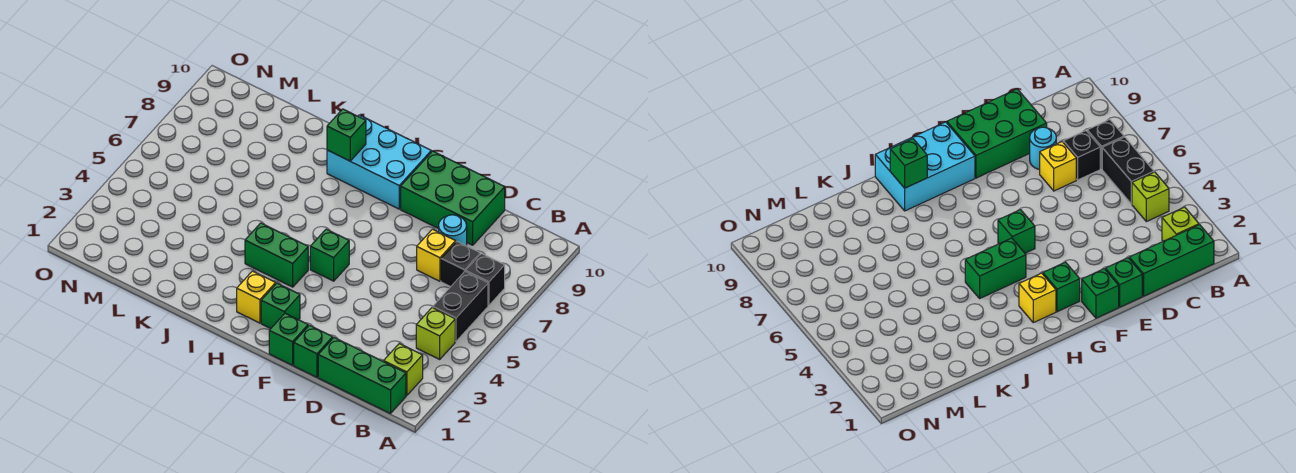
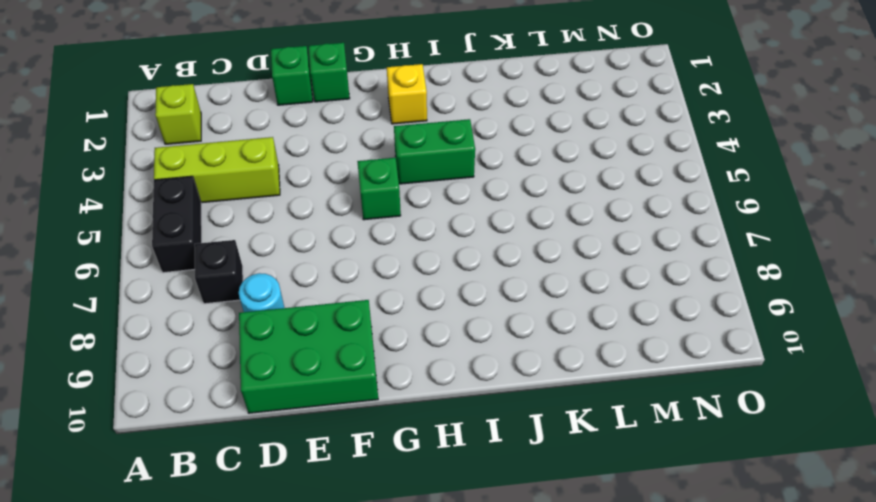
lime brick B4:D4 level 1 -> lime brick B4 level 1
none -> green brick B1:D1 level 1
none -> black brick B7 level 1
none -> yellow brick D7 level 1

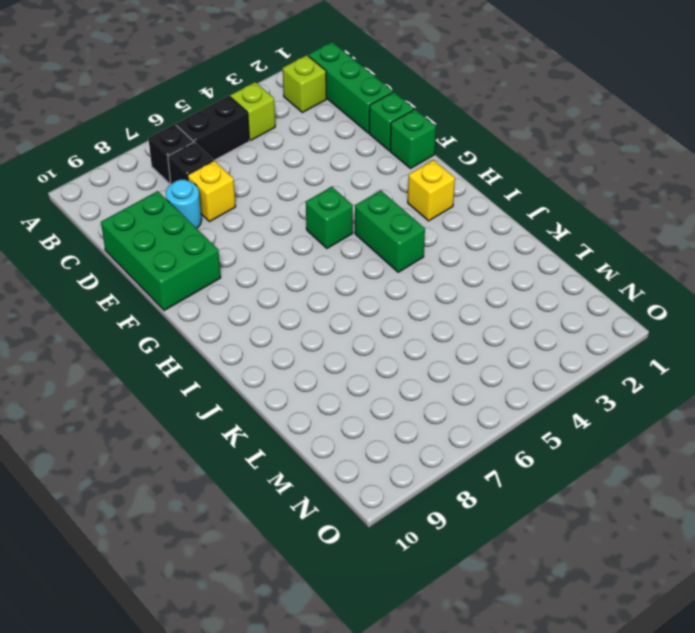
none -> green brick G2 level 1
none -> cyan brick G9:I10 level 1
none -> green brick I9 level 2

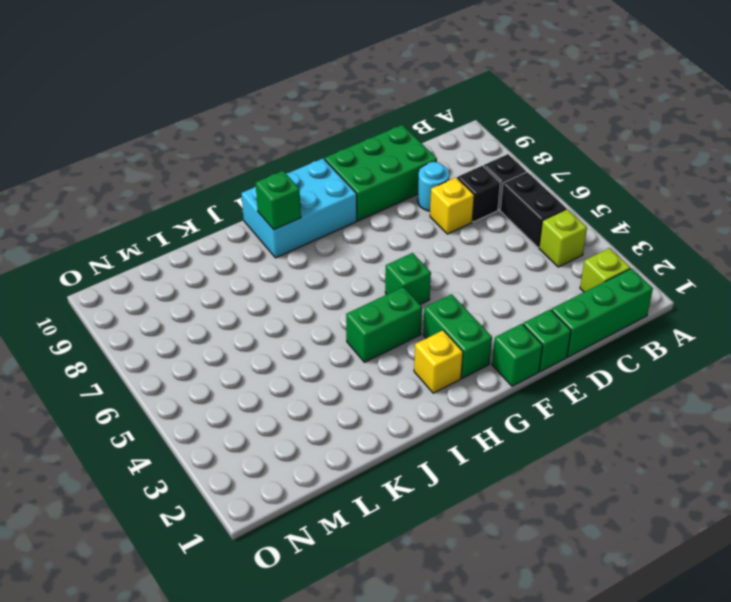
green brick G2:G3 level 1 -> green brick G2 level 1

